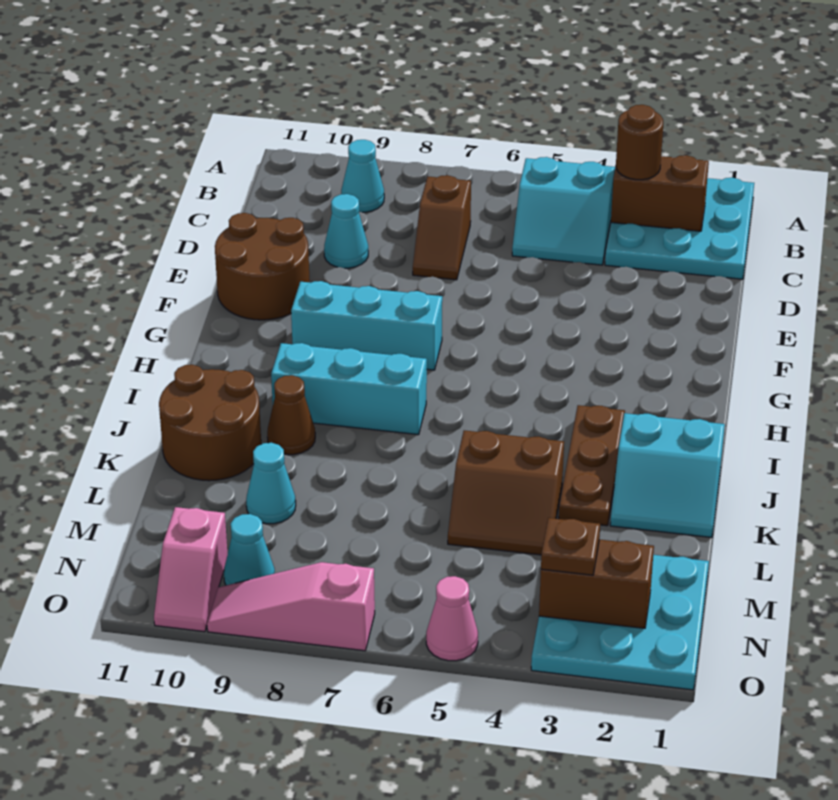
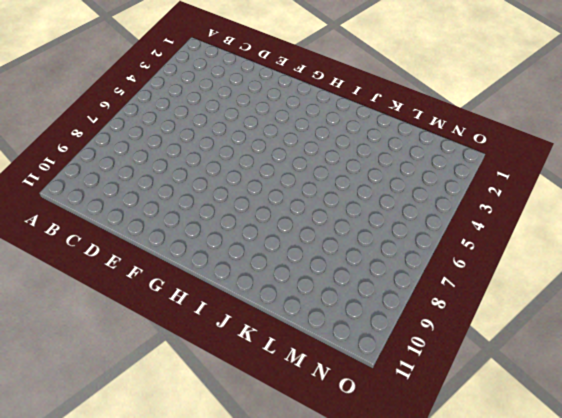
none -> cyan plate A1:C3 level 1
none -> cyan slope B4:C5 level 1 top B
none -> cyan cone B9 level 1

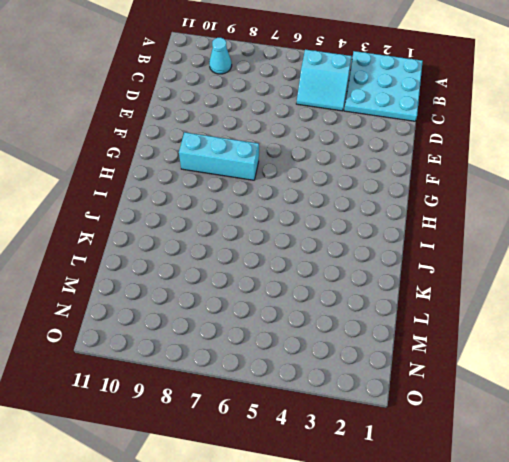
none -> brown slope C7:D7 level 1 top C
none -> cyan cone D9 level 1
none -> brown round brick E10:F11 level 1

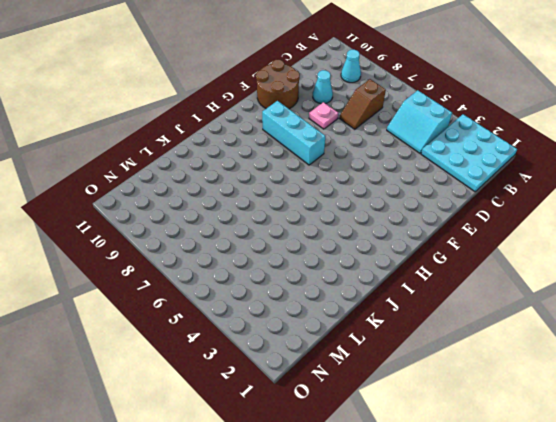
pink plate E8 level 1 -> none
none -> brown plate I3:K3 level 1
none -> cyan brick I7:I9 level 1
none -> cyan slope J1:K2 level 1 top J

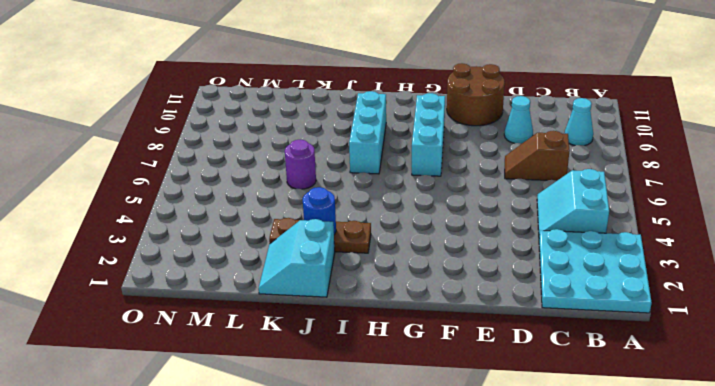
blue round brick J3 level 2 -> none
purple round brick K6 level 1 -> none
none -> brown cone J9 level 1
none -> brown round brick J10:K11 level 1
none -> brown slope K4:L5 level 1 top K

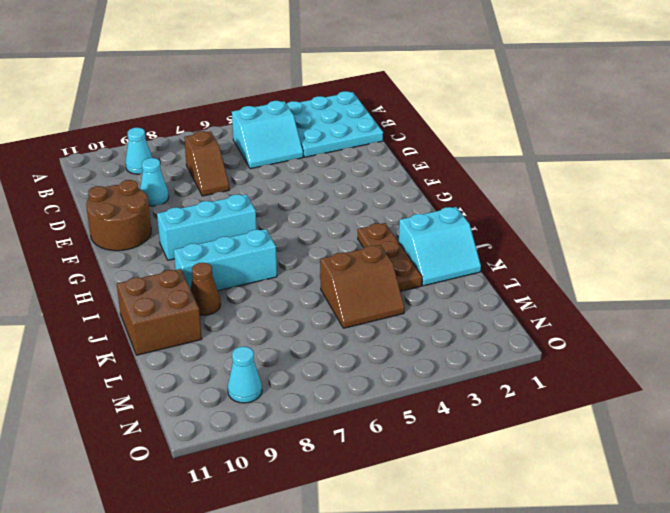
brown brick J10:K11 level 1 -> brown round brick J10:K11 level 1
none -> cyan cone L9 level 1
none -> cyan plate M1:O3 level 1
none -> pink slope N10:O10 level 1 top N

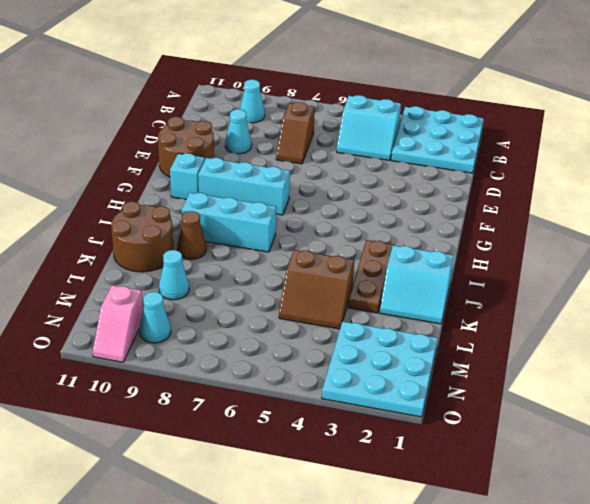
cyan brick G10 level 1 -> none
none -> pink cone O5 level 1
none -> pink slope O7:O9 level 1 top 7
none -> brown brick B2:B3 level 2

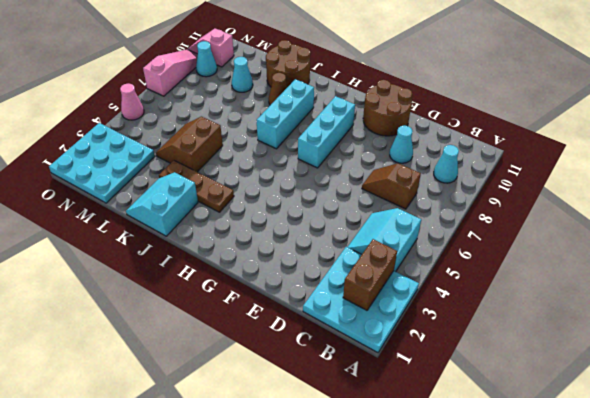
none -> brown brick N2:N3 level 2
none -> brown round brick B3 level 3
none -> brown plate N3 level 3

